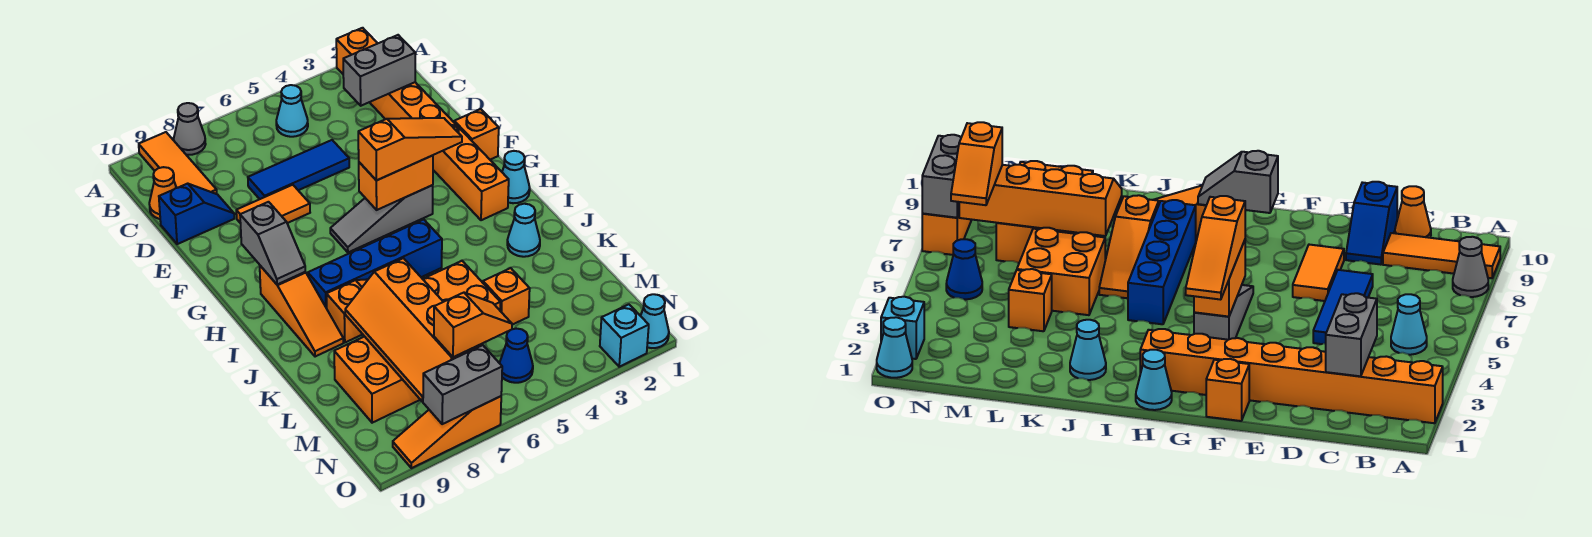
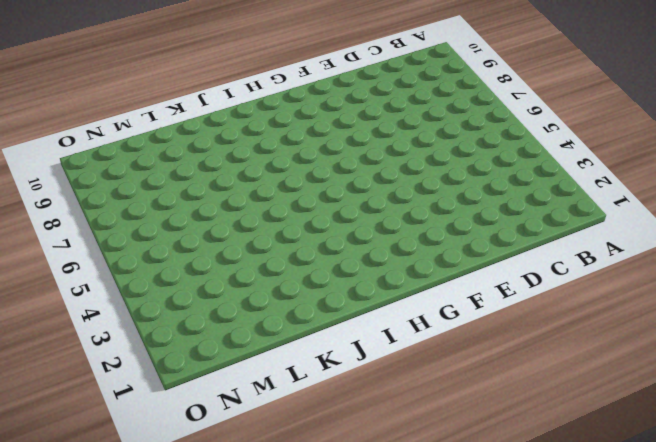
none -> orange brick A2:H2 level 1
none -> grey cone A8 level 1
none -> orange tile A9:C9 level 1

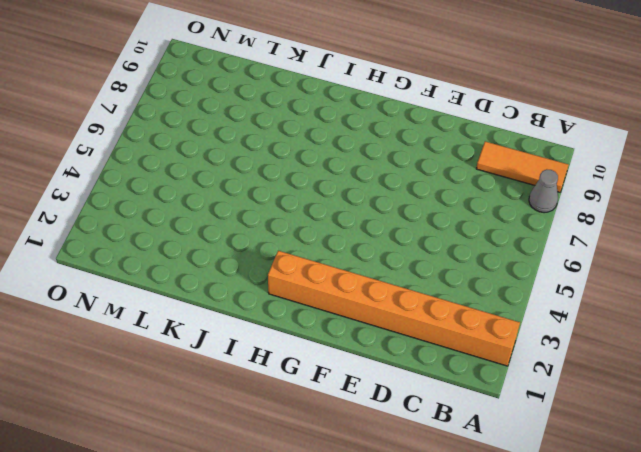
none -> cyan cone B5 level 1
none -> orange cone C10 level 1
none -> blue tile D5:D7 level 1

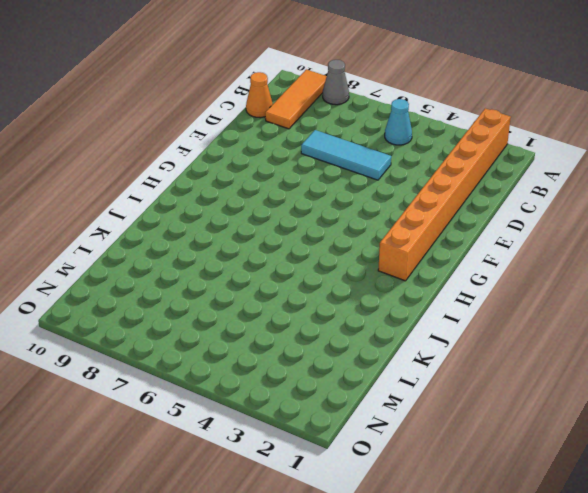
cyan tile D5:D7 level 1 -> blue tile D5:D7 level 1
none -> blue slope D9:D10 level 1 top 10
none -> orange tile E7:E8 level 1
none -> orange brick F1 level 1

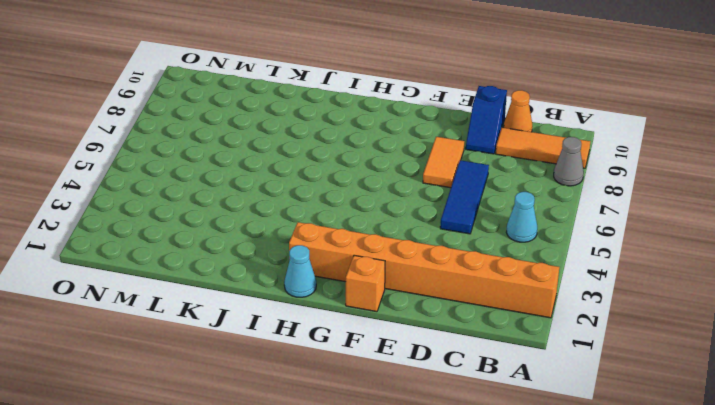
none -> grey slope G4:G6 level 1 top 4
none -> orange slope H9:J9 level 1 top H
none -> blue brick I5:I8 level 1

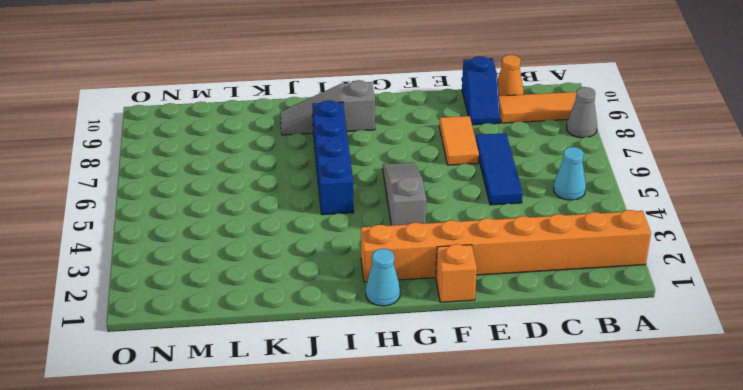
grey slope H9:J9 level 1 top H -> orange slope H9:J9 level 1 top H
none -> cyan cone J2 level 1
none -> orange slope J6:J8 level 1 top 8
none -> orange brick K5:L6 level 1

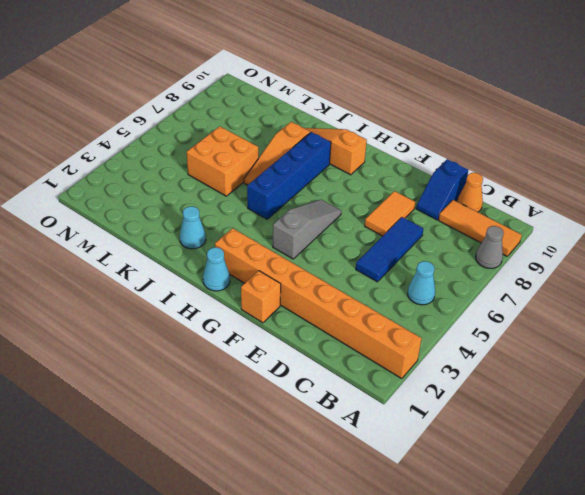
none -> orange brick L4 level 1
none -> orange brick L7:M9 level 1
none -> blue cone N5 level 1

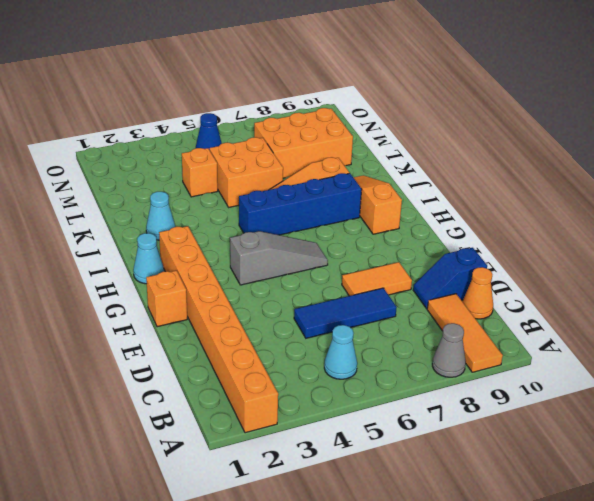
none -> cyan cone O1 level 1
none -> cyan brick O2 level 1
none -> orange slope O7:O9 level 1 top 7

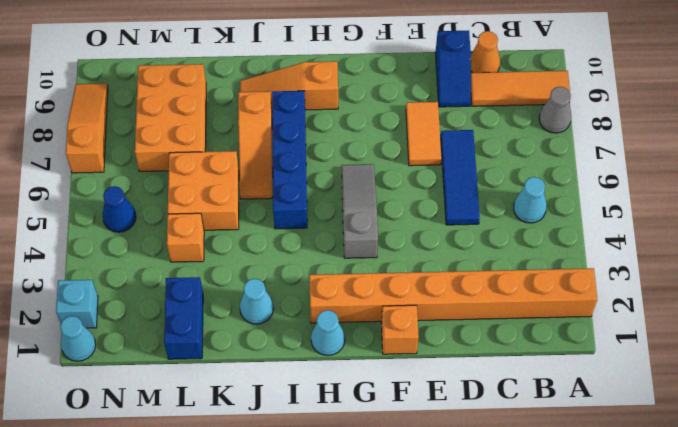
blue brick L1:L2 level 1 -> none
none -> grey brick C2:C3 level 2
none -> orange brick G4:G5 level 2
none -> grey slope G9:H9 level 2 top G

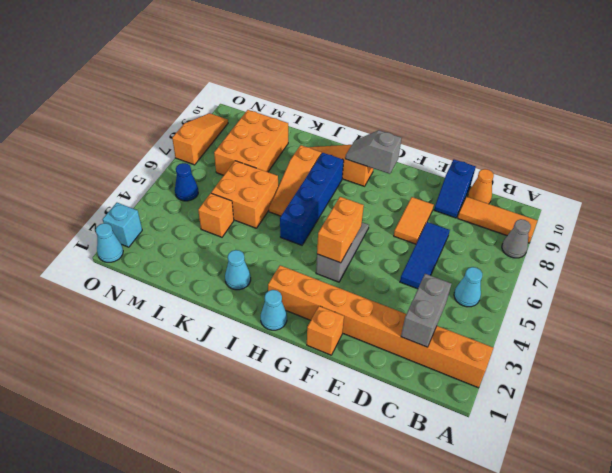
none -> orange slope K7:N8 level 2 top 7
none -> grey brick O7:O8 level 2
none -> orange slope G3:G5 level 3 top 5

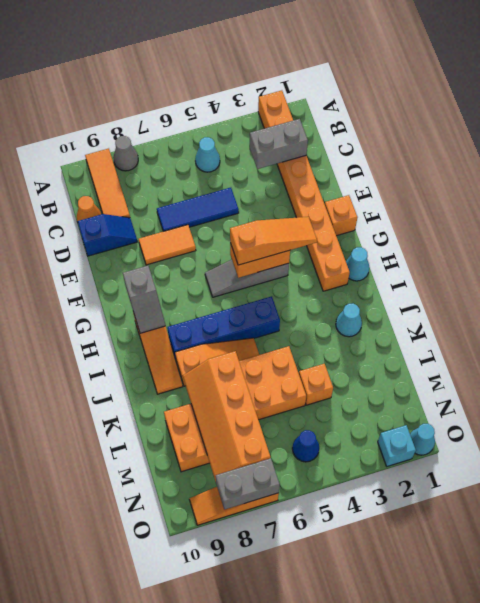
none -> orange slope N6:N7 level 3 top 7

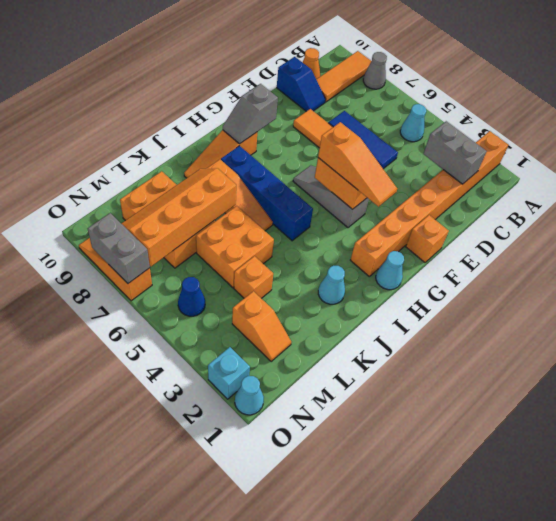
orange slope M2:M3 level 1 top 3 -> orange slope N6:N7 level 3 top 7

